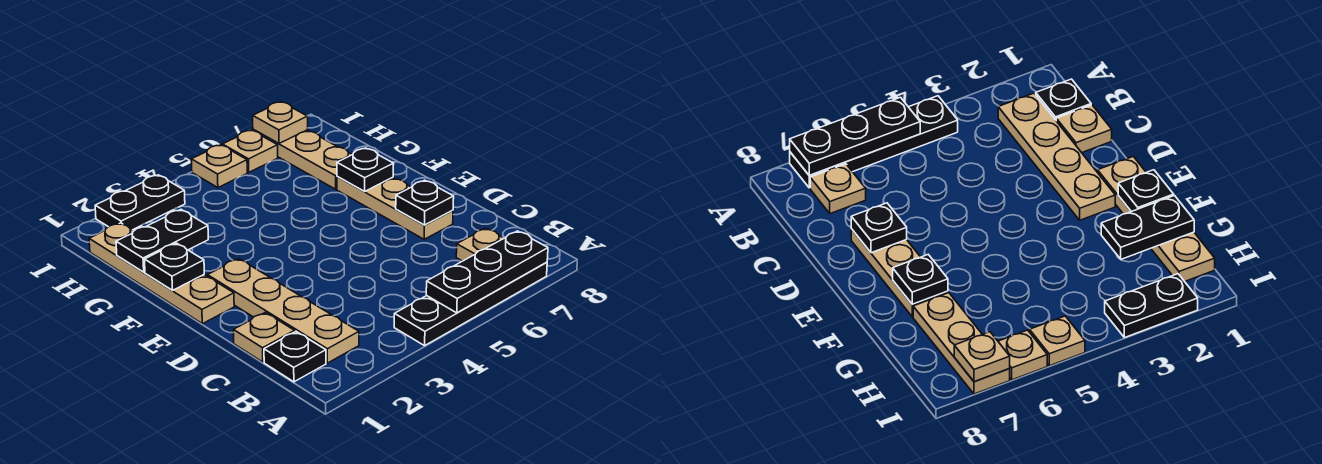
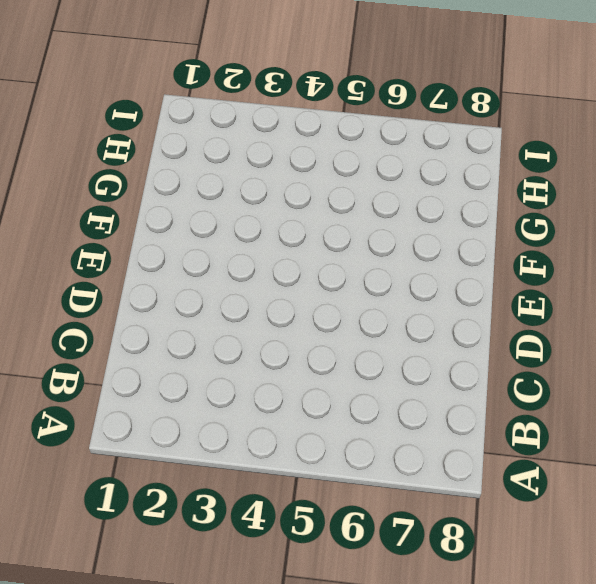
none -> black plate A4:A7 level 1
none -> black plate B1 level 1
none -> tan plate B2:E2 level 1

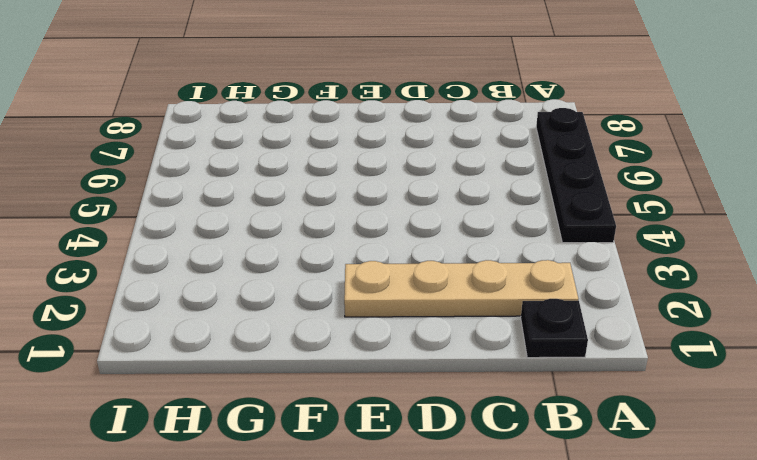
none -> tan plate B7 level 1
none -> tan plate C1 level 1
none -> tan plate D7:F7 level 1

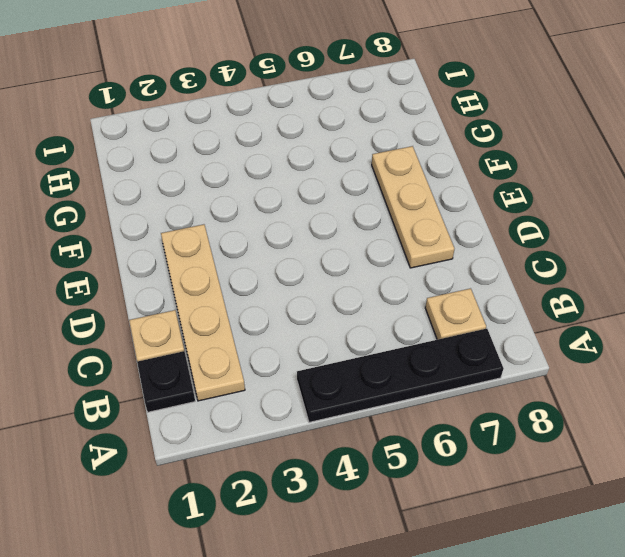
none -> tan plate E1:H1 level 1
none -> tan plate G7:I7 level 1
none -> black plate I2:I3 level 1

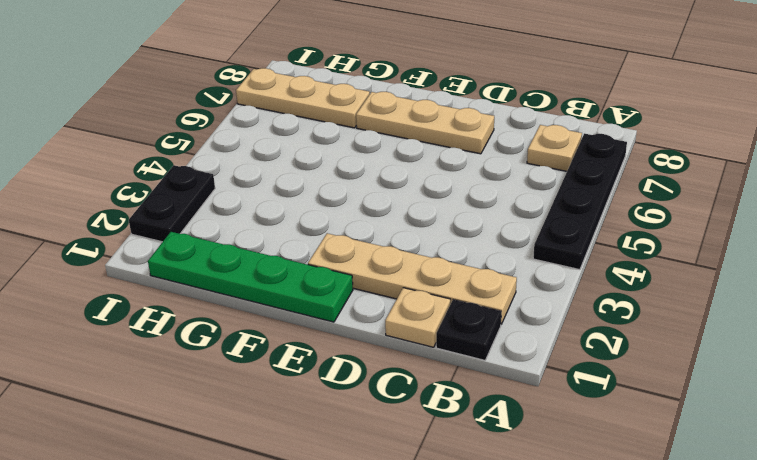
green plate E1:H1 level 1 -> tan plate E1:H1 level 1
none -> tan plate I5 level 1
none -> tan plate I6 level 1
none -> black plate A5:A7 level 2

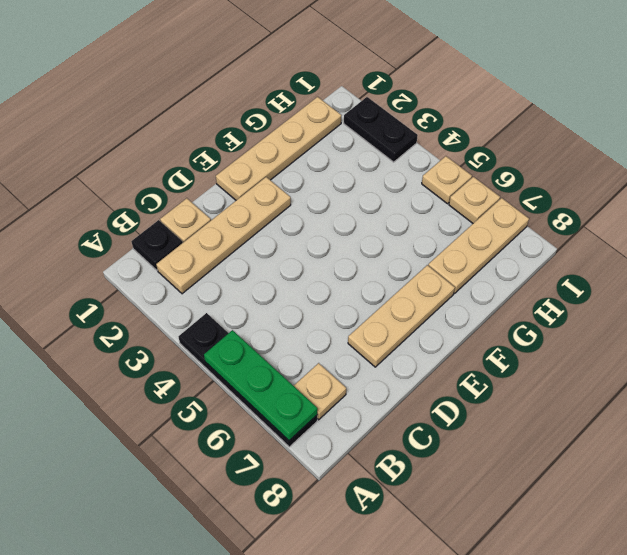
green plate A5:A7 level 2 -> black plate A5:A7 level 2
none -> black plate D7 level 2
none -> black plate F1 level 2
none -> black plate F7 level 2

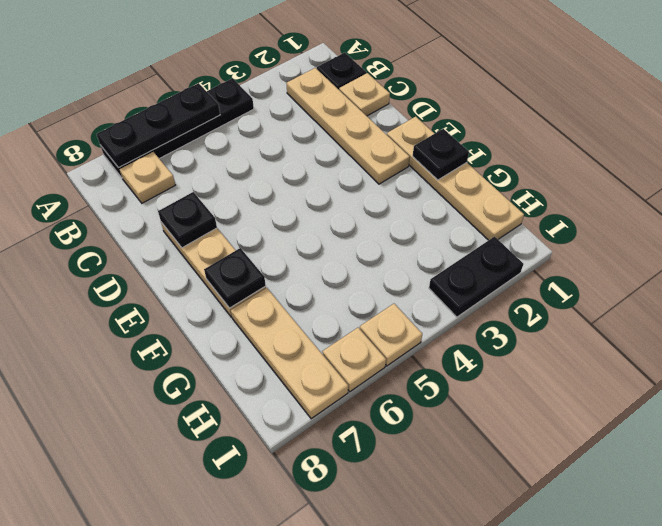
none -> black plate G1:G2 level 2
none -> tan plate I7 level 2

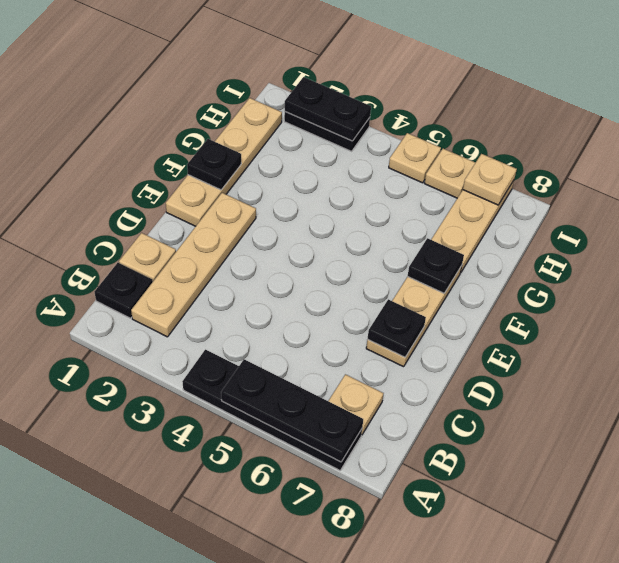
black plate I2:I3 level 2 -> black plate G1:G2 level 2

